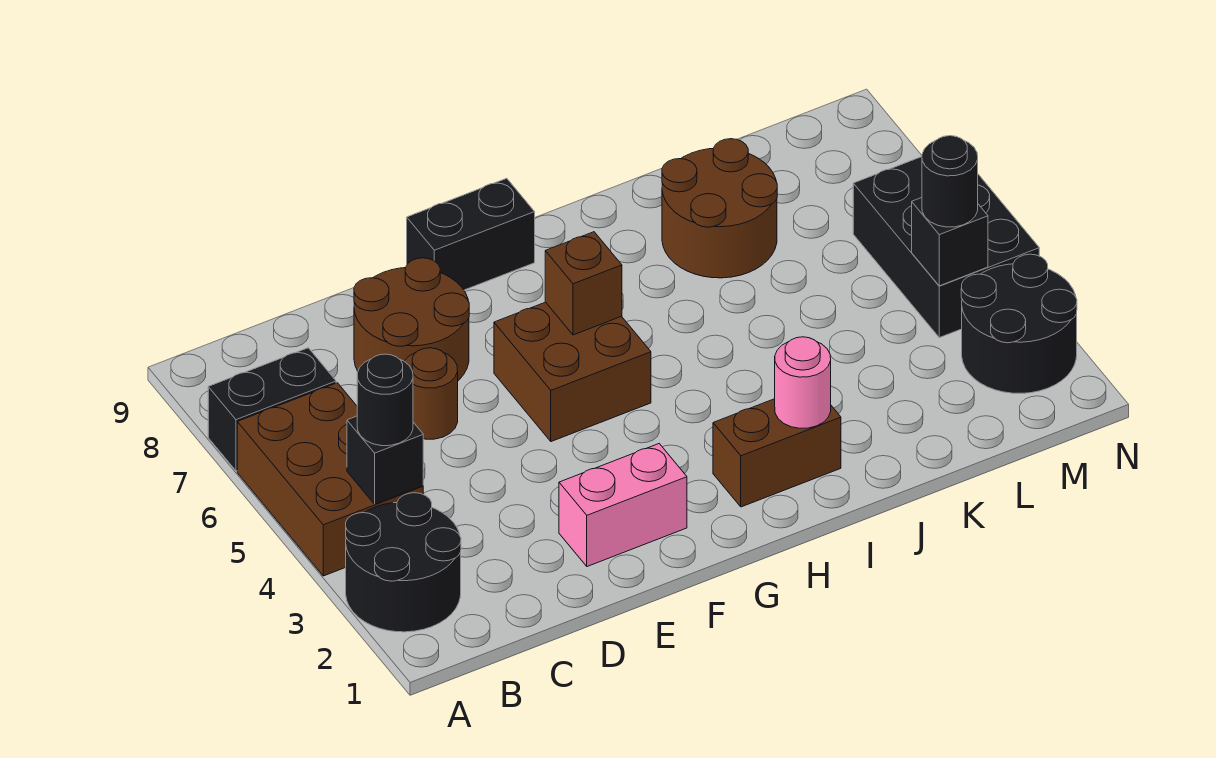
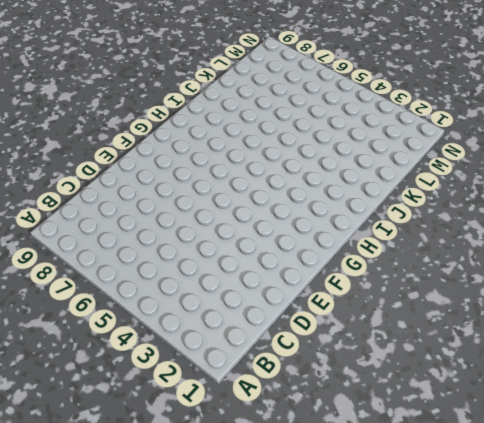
none -> black round brick A2:B3 level 1
none -> brown brick A4:B6 level 1
none -> black brick A7:B7 level 1

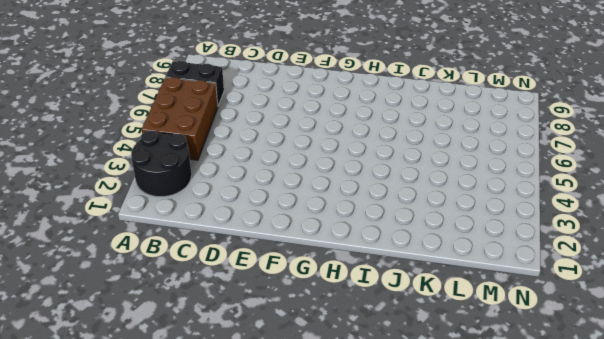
none -> brown round brick D6 level 1
none -> brown round brick D7:E8 level 1
none -> pink brick E2:F2 level 1

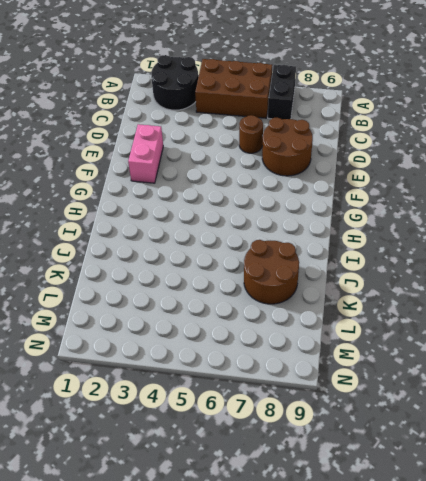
none -> brown brick F5:G6 level 1
none -> black brick F9:G9 level 1
none -> brown brick H2:I2 level 1

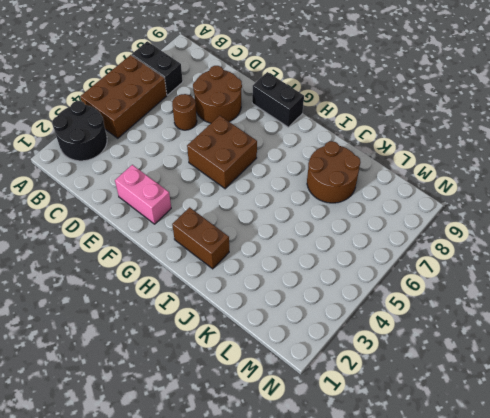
none -> black round brick M2:N3 level 1
none -> black brick M4:N6 level 1
none -> black brick B4 level 2

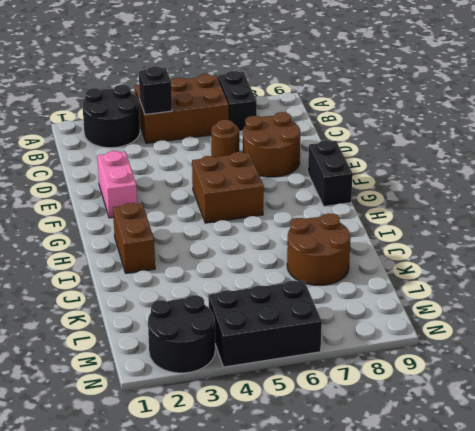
none -> brown brick G6 level 2
none -> pink round brick I2 level 2
none -> black brick M4 level 2

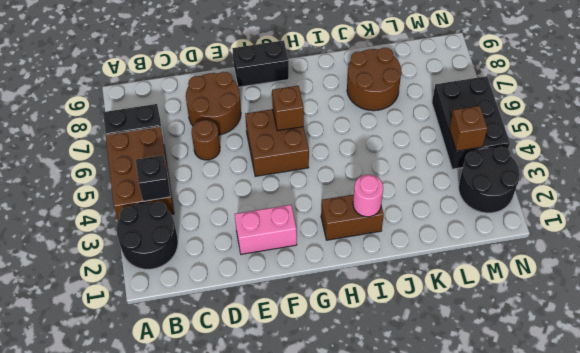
brown brick M4 level 2 -> black brick M4 level 2
none -> black round brick B4 level 3
none -> black round brick M4 level 3

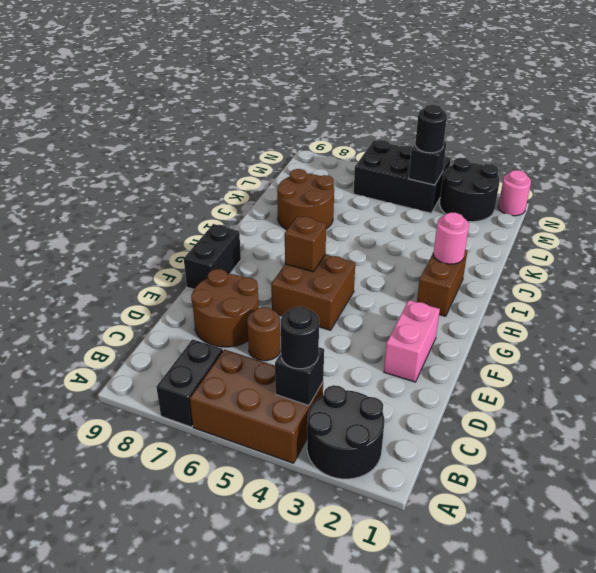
pink round brick N1 level 1 -> none

